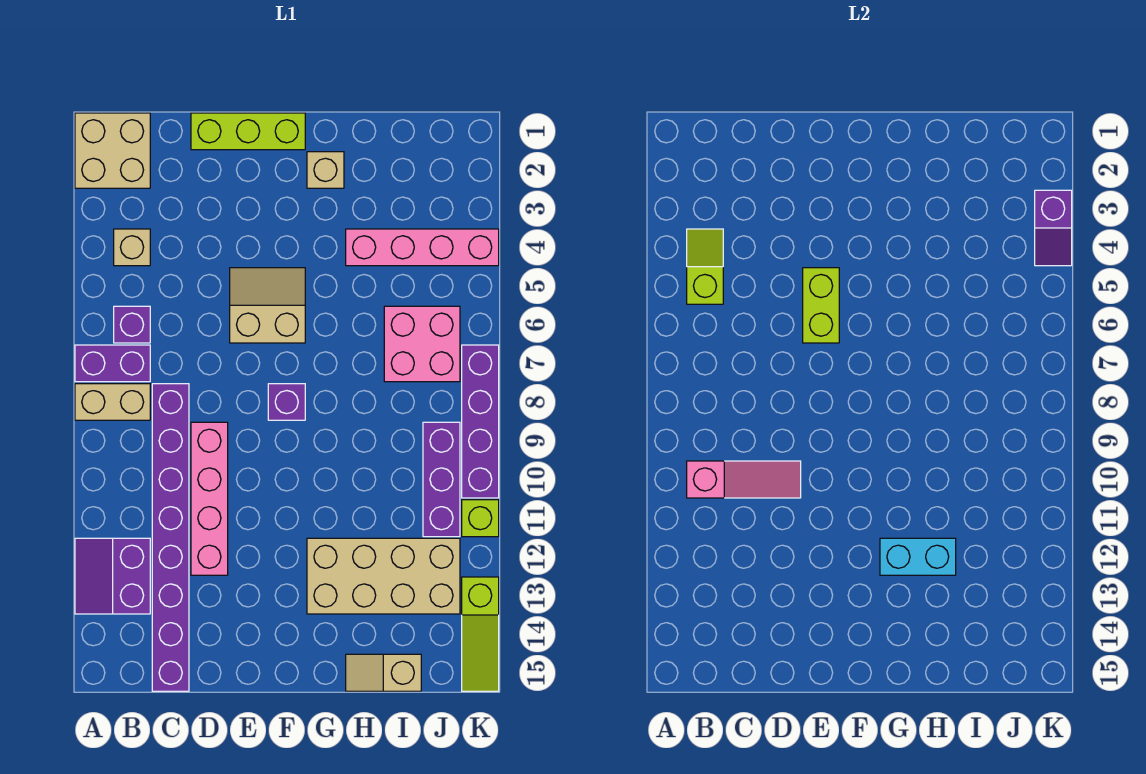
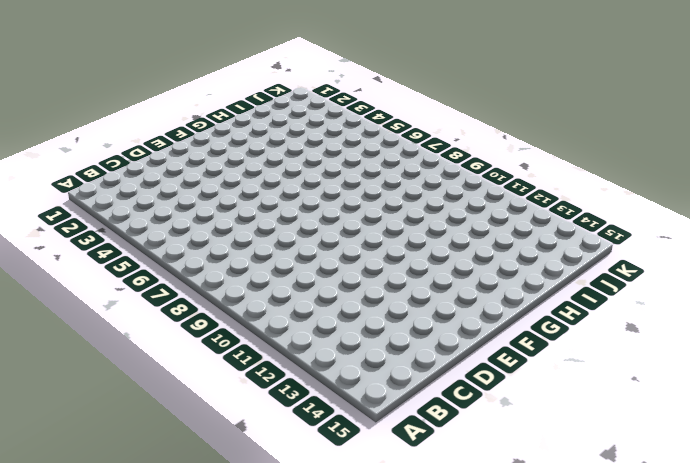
none -> tan brick A1:B2 level 1
none -> purple brick A7:B7 level 1
none -> tan brick A8:B8 level 1

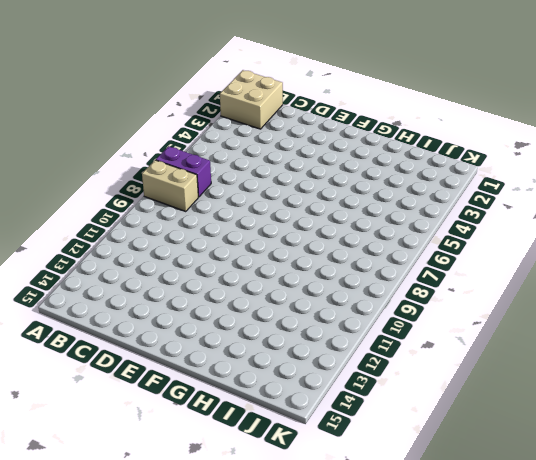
none -> purple slope A12:B13 level 1 top B
none -> tan brick B4 level 1
none -> purple brick B6 level 1

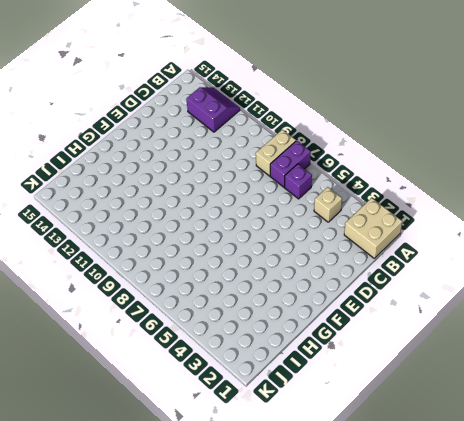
none -> purple brick C8:C15 level 1
none -> lime brick D1:F1 level 1
none -> pink brick D9:D12 level 1

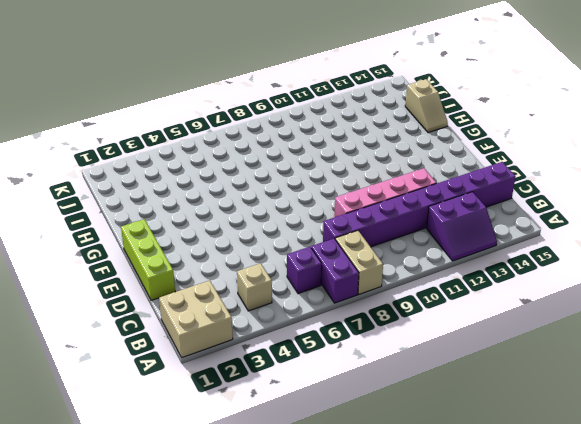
none -> tan slope E5:F6 level 1 top 6
none -> purple brick F8 level 1
none -> tan brick G2 level 1

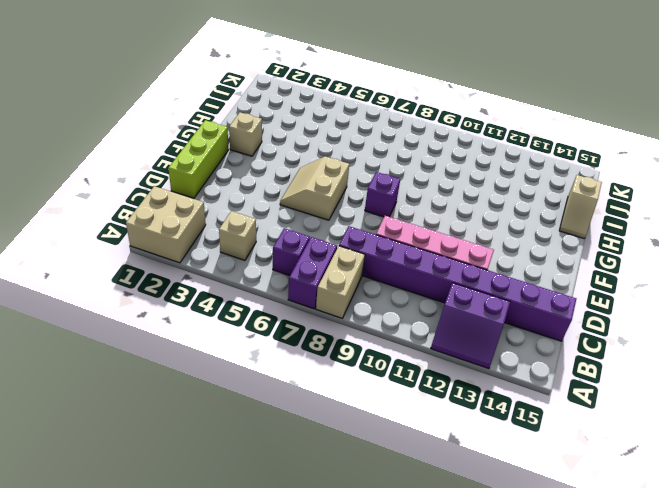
none -> tan brick G12:J13 level 1
none -> pink brick H4:K4 level 1
none -> pink brick I6:J7 level 1

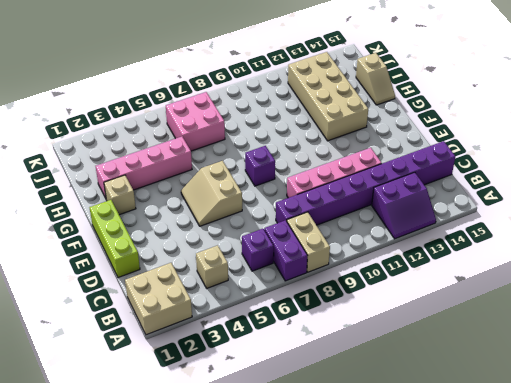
pink brick H2:H5 level 1 -> pink brick H4:K4 level 1
none -> purple brick J9:J11 level 1
none -> purple brick K7:K10 level 1
none -> lime brick K11 level 1

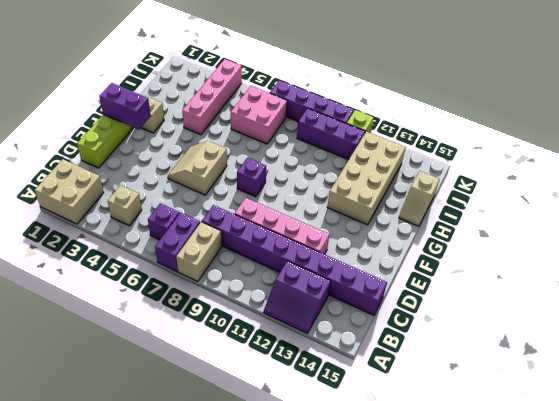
purple brick F1:F2 level 2 -> none
none -> lime slope K13:K15 level 1 top 13
none -> lime slope B4:B5 level 2 top 5
none -> pink slope B10:D10 level 2 top B

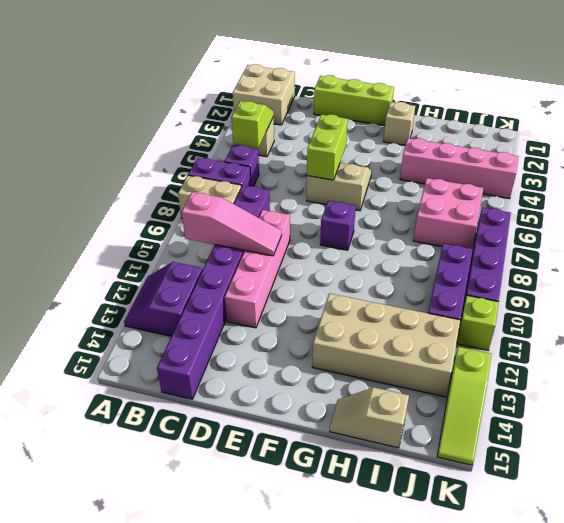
none -> cyan brick G12:H12 level 2
none -> purple slope K3:K4 level 2 top 3

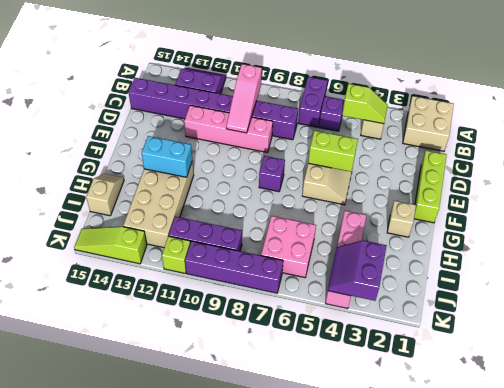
cyan brick G12:G13 level 2 -> cyan brick G12:H12 level 2
purple slope J3:K4 level 2 top 3 -> purple slope K3:K4 level 2 top 3
none -> tan brick A8:B8 level 1

